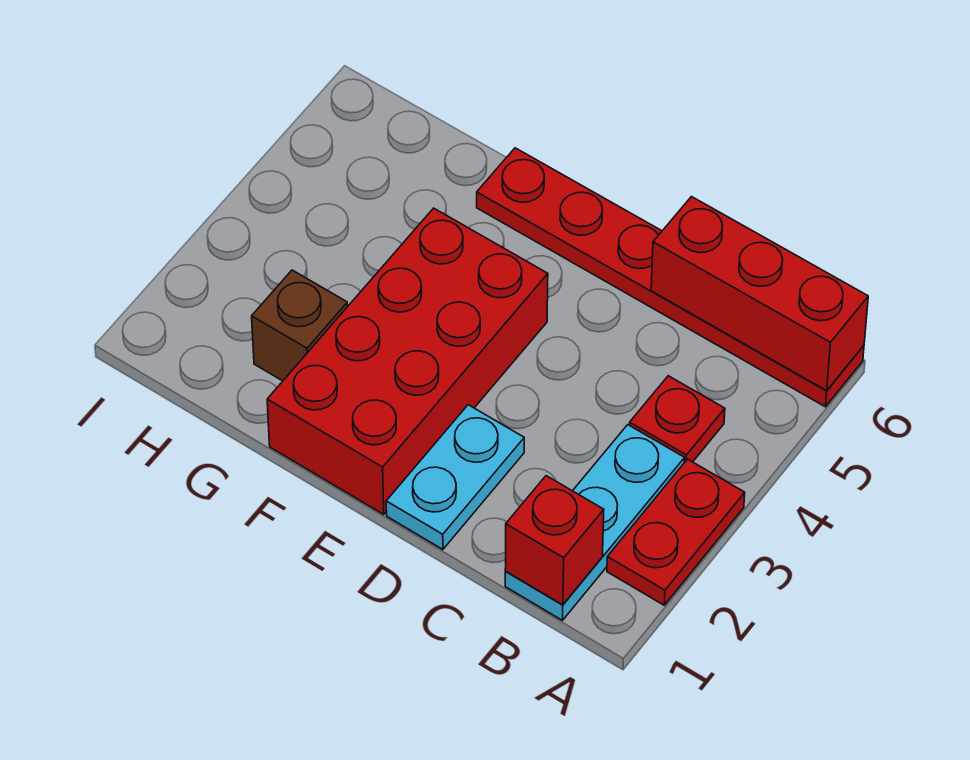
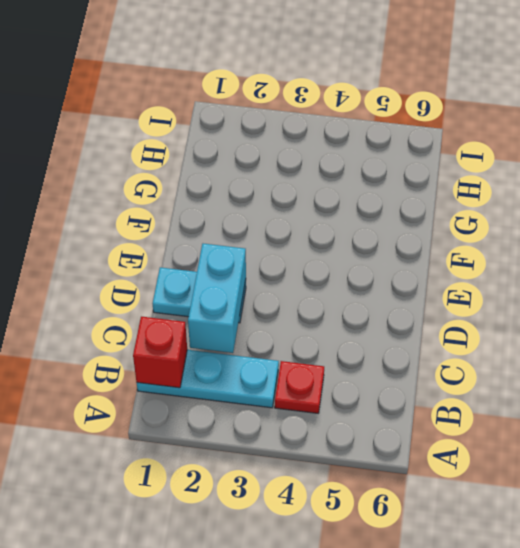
cyan brick C2:D2 level 2 -> none
none -> red plate A2:A3 level 1
none -> red plate A6:F6 level 1

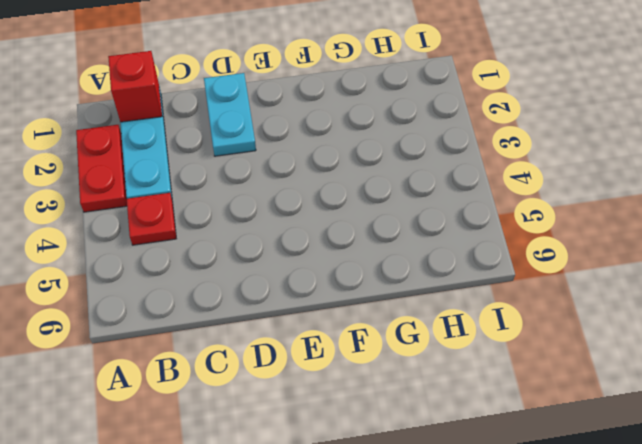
none -> red plate A6:F6 level 1
none -> red brick E1:F4 level 1

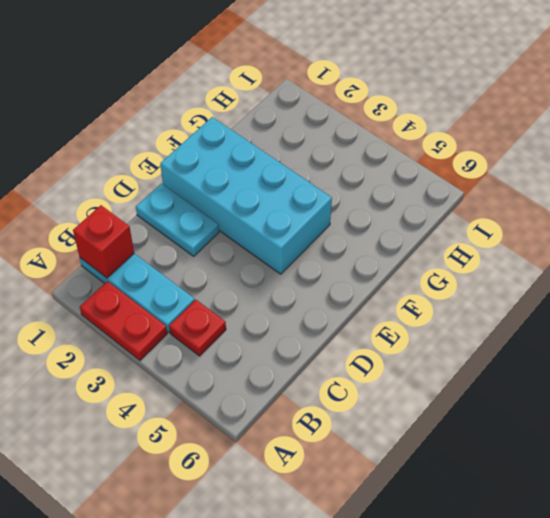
cyan brick E1:F4 level 1 -> red brick E1:F4 level 1
none -> red plate A6:F6 level 1
none -> brown brick G2 level 1

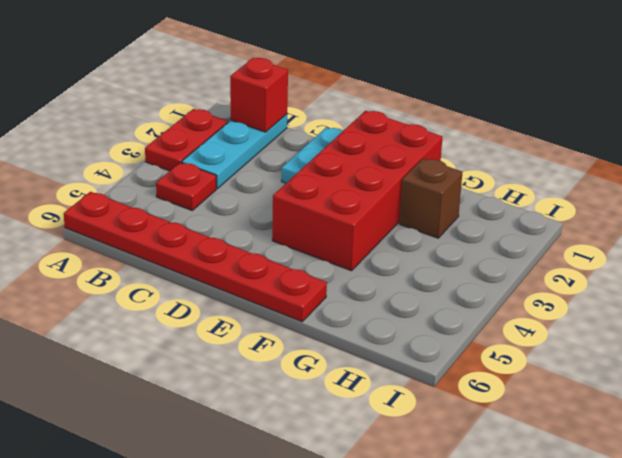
none -> red brick A6:C6 level 2

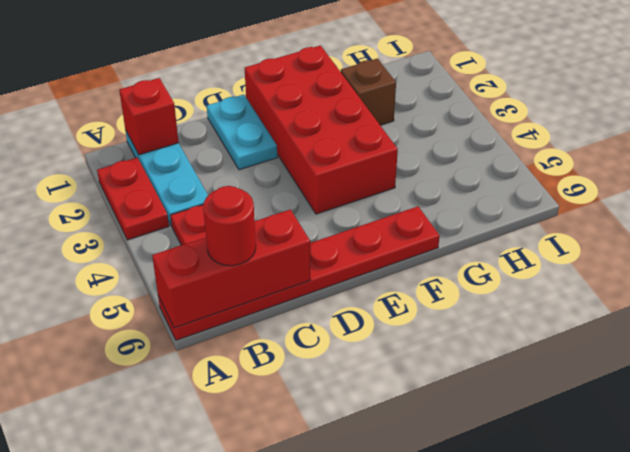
red round brick B6 level 3 -> none

